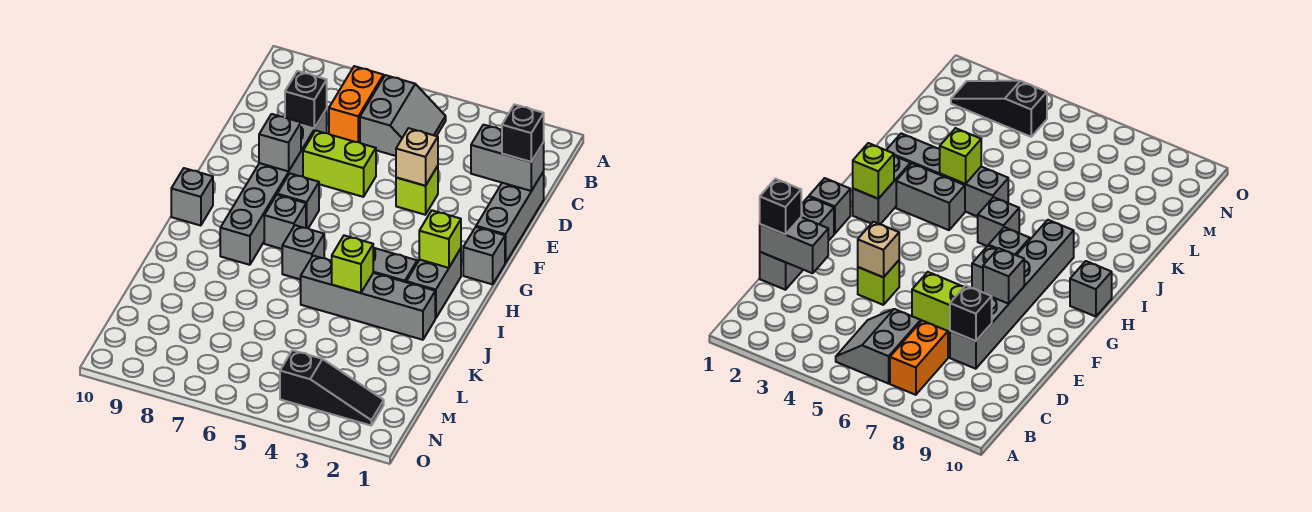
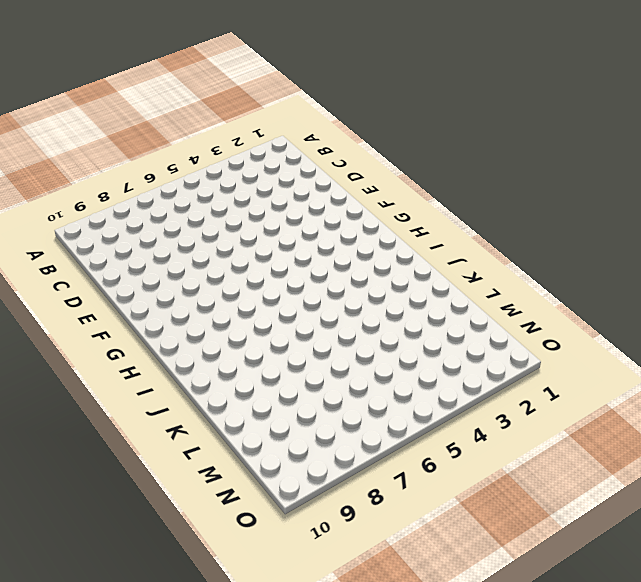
none -> grey slope B5:C6 level 1 top 6
none -> orange brick B7:C7 level 1
none -> grey brick D1:F1 level 1

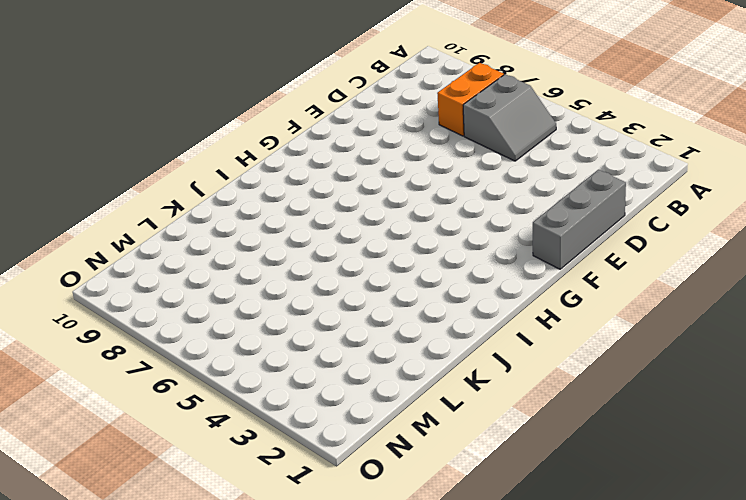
none -> grey brick D8:I8 level 1
none -> lime brick E4 level 1
none -> lime brick E6:E7 level 1

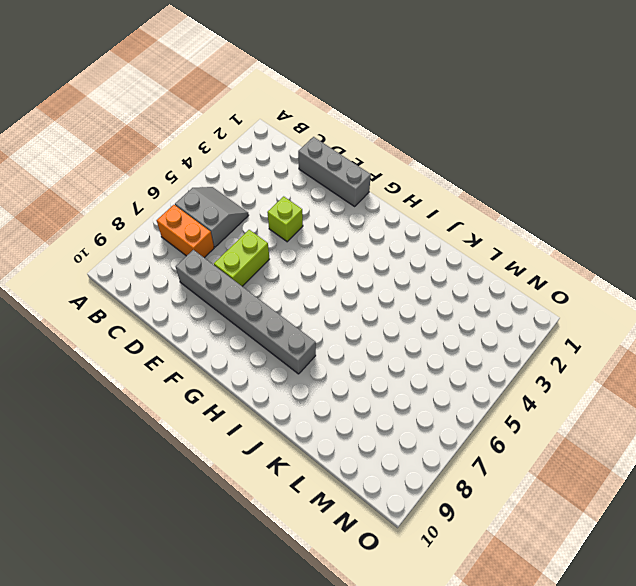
none -> grey brick G1 level 1
none -> grey brick G7 level 1
none -> grey brick H2:I2 level 1

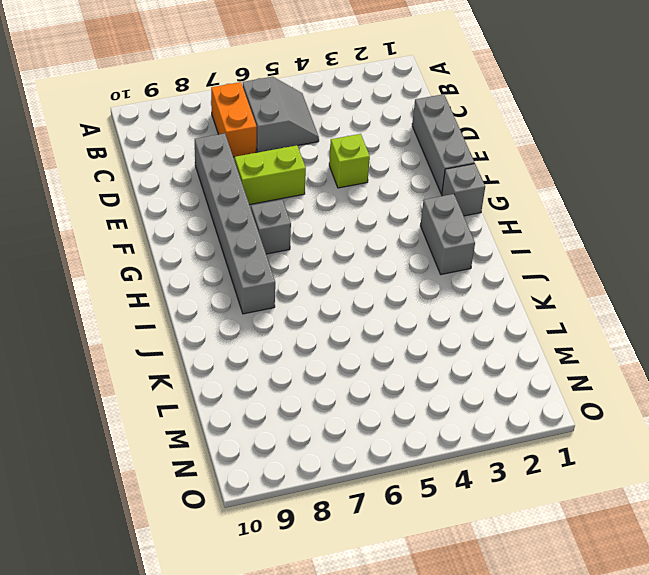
none -> grey brick H7 level 1
none -> grey brick H10 level 1
none -> grey brick I3:I4 level 1

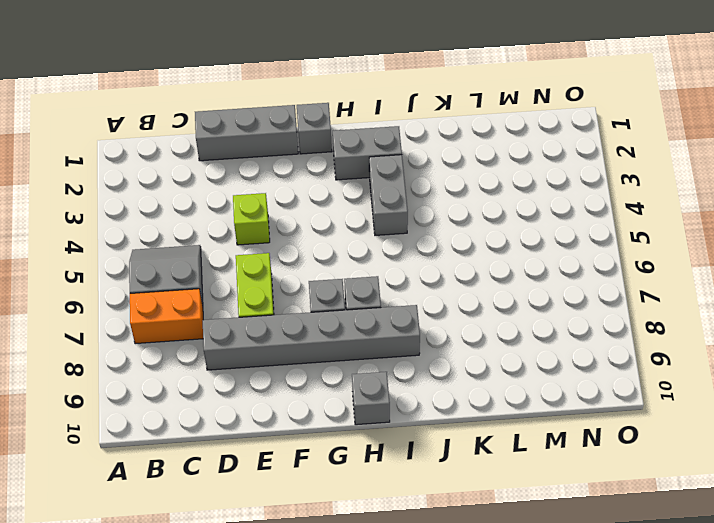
none -> grey brick I6 level 1
none -> grey brick J2:J5 level 1
none -> black slope N2:N4 level 1 top 4

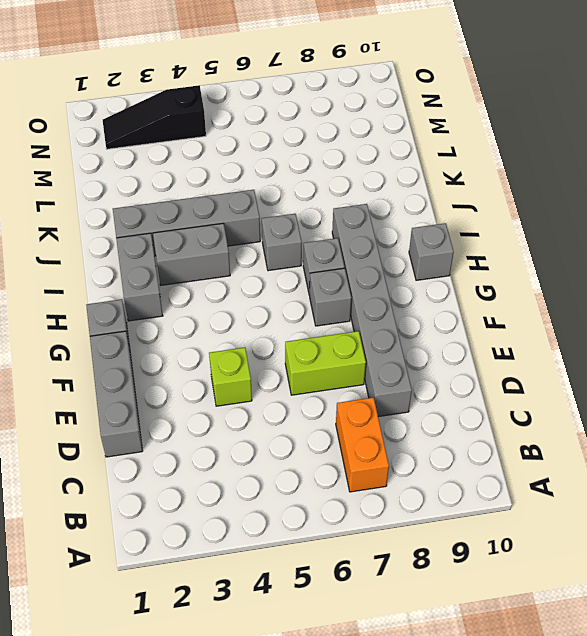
none -> grey slope B5:C6 level 1 top 6
none -> grey brick D1:D2 level 2
none -> black brick D8 level 2

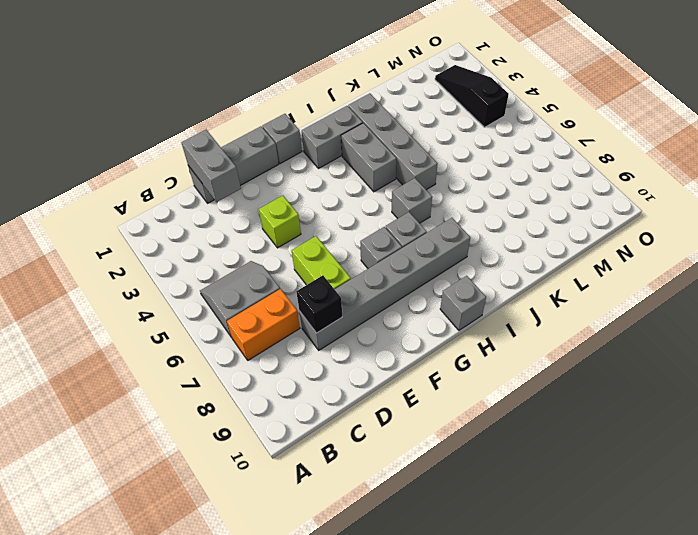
none -> tan brick E4 level 2
none -> grey brick F8 level 2
none -> lime brick H2 level 2

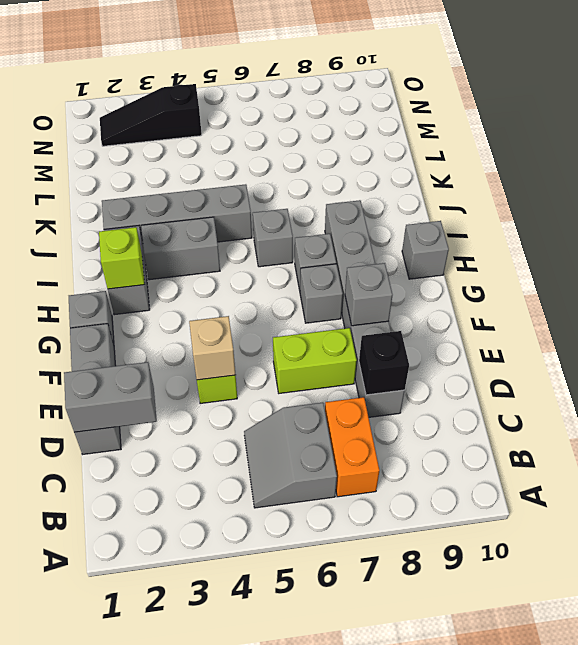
none -> lime brick J4 level 2
none -> black brick D1 level 3

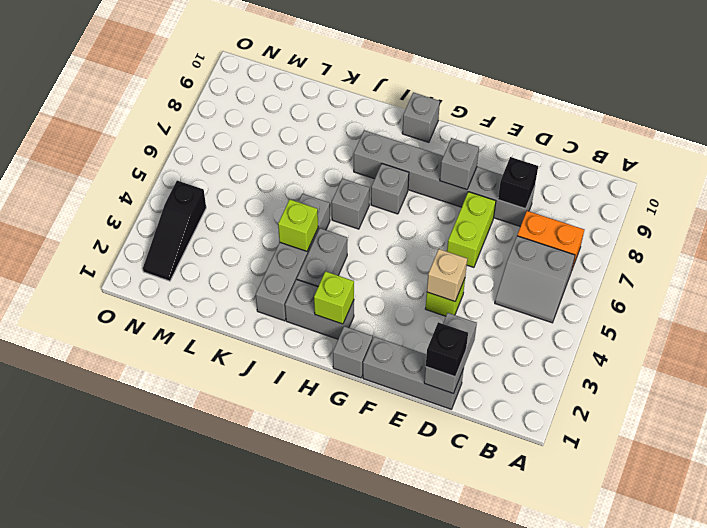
none -> grey brick G7 level 1

